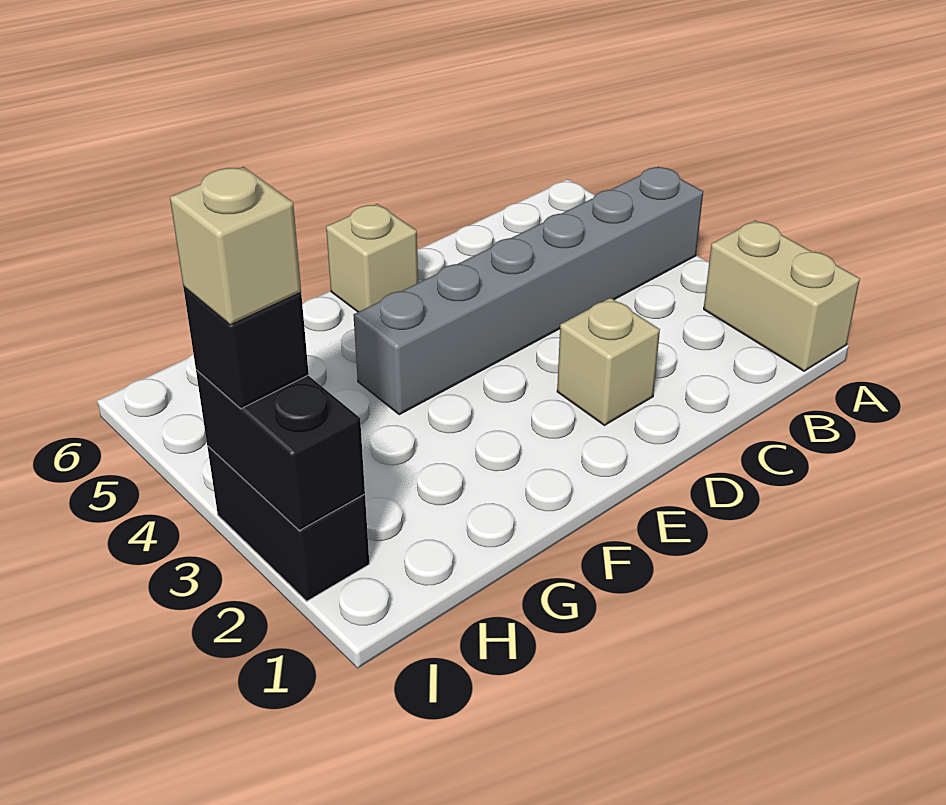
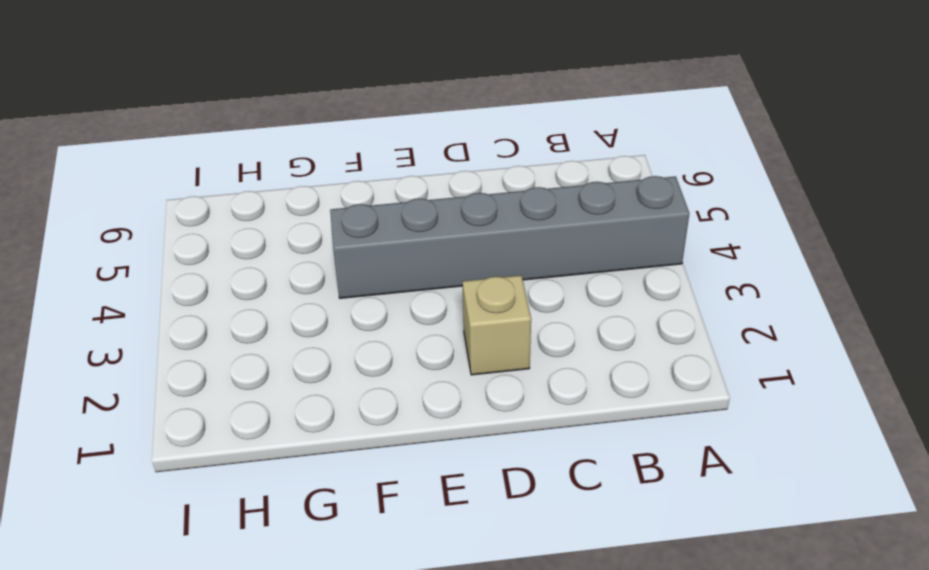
none -> tan brick A1:A2 level 1
none -> tan brick E6 level 1

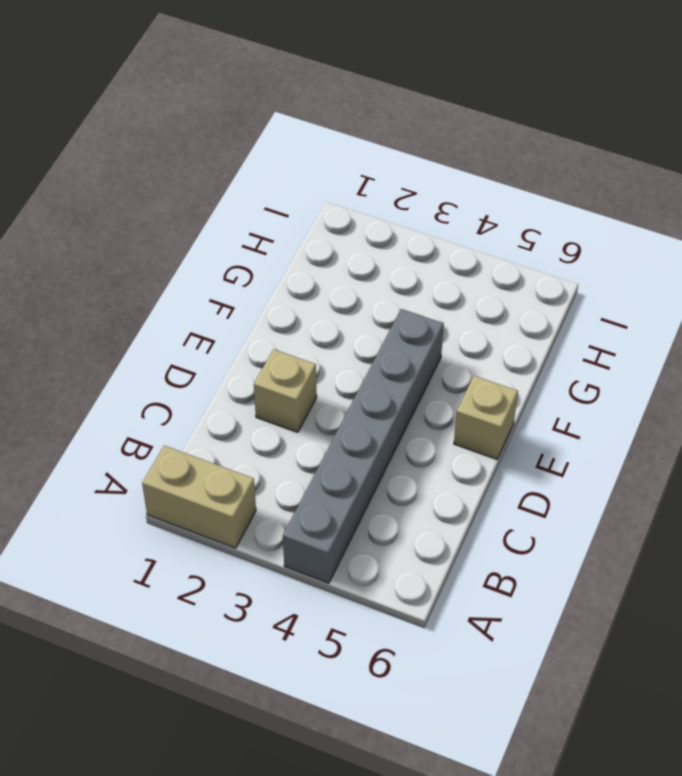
none -> black brick I2:I3 level 1
none -> black brick I2:I3 level 2

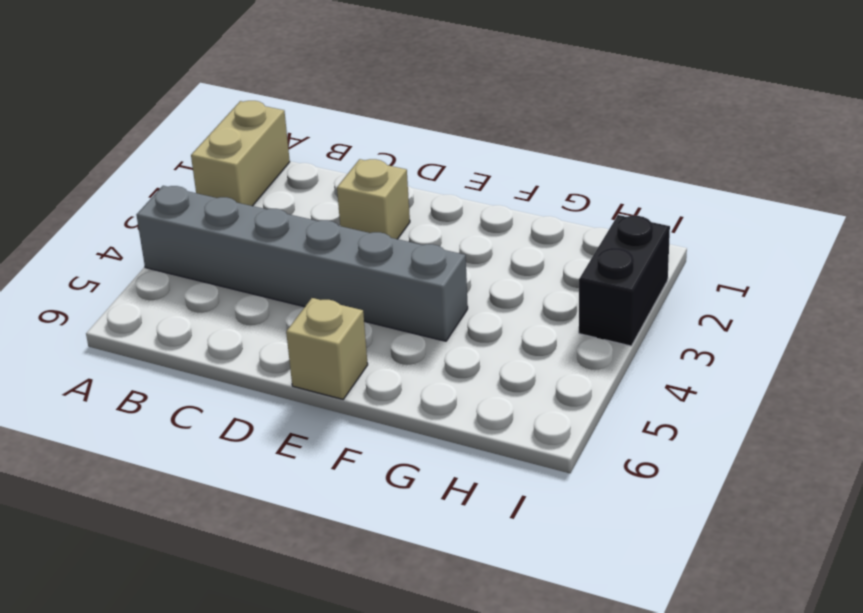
none -> black brick I2:I3 level 2
none -> black brick I3 level 3

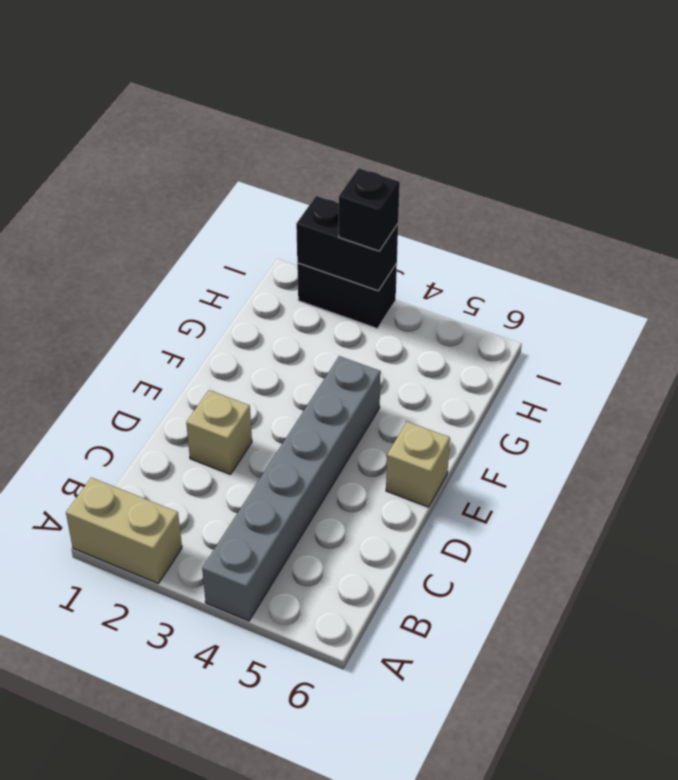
none -> tan brick I3 level 4

